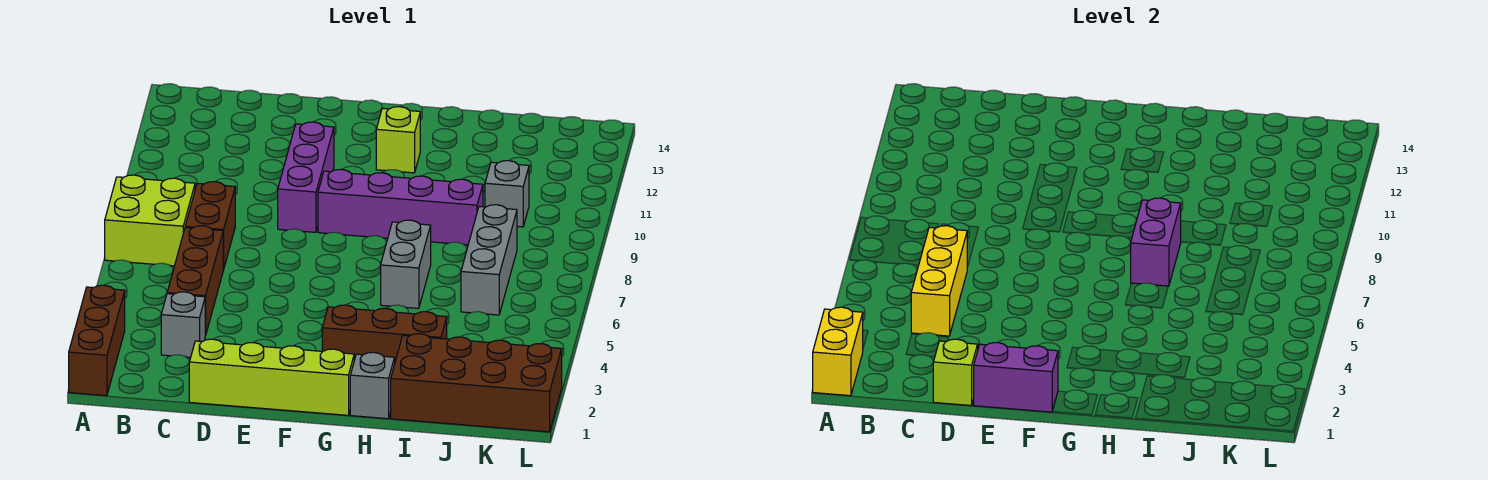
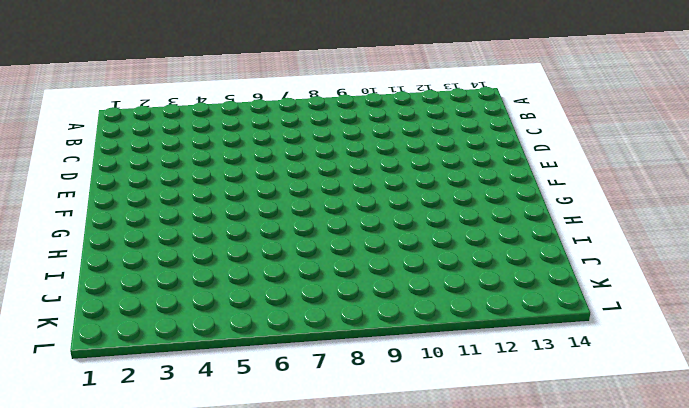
none -> brown brick A1:A3 level 1
none -> lime brick A7:B8 level 1
none -> grey brick C3 level 1

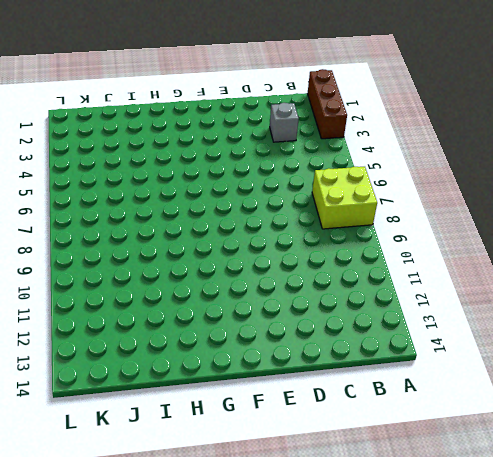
none -> brown brick C4:C6 level 1
none -> brown brick C7:C8 level 1
none -> lime brick D1:G1 level 1

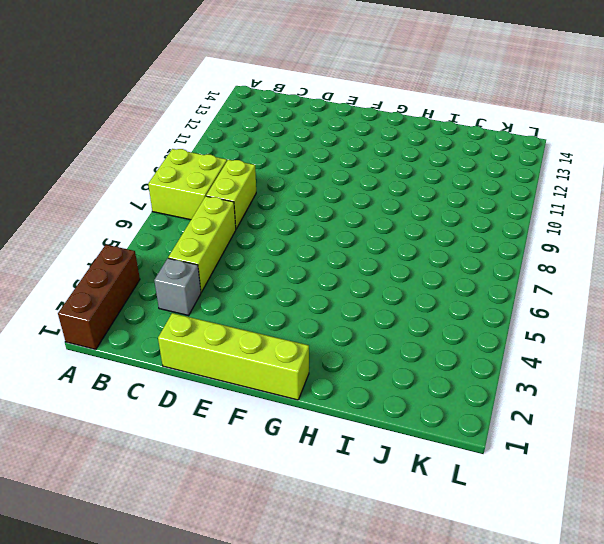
lime brick C4:C6 level 1 -> brown brick C4:C6 level 1
lime brick C7:C8 level 1 -> brown brick C7:C8 level 1
none -> purple brick E9:E11 level 1
none -> purple brick F9:I9 level 1
none -> brown brick G3:I3 level 1

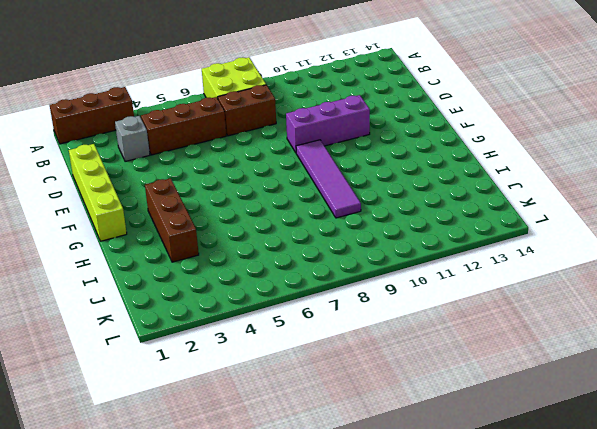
purple tile F9:I9 level 1 -> purple brick F9:I9 level 1
none -> lime brick G12 level 1
none -> grey brick H1 level 1
none -> grey brick H6:H7 level 1

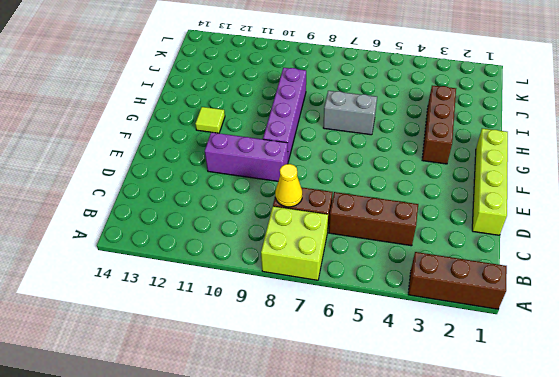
yellow cone C8 level 2 -> none
lime tile G12 level 1 -> lime brick G12 level 1
none -> grey brick C3 level 1
none -> grey brick H1 level 1
none -> brown brick I1:L2 level 1

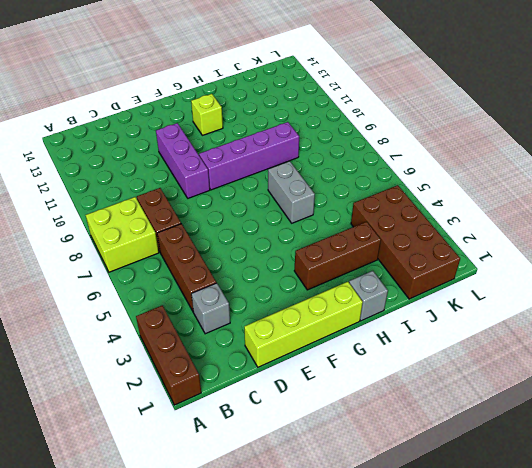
brown brick J1:K4 level 1 -> brown brick I1:L2 level 1
none -> grey brick J6:J8 level 1
none -> grey brick J10 level 1
none -> yellow brick A1:A2 level 2

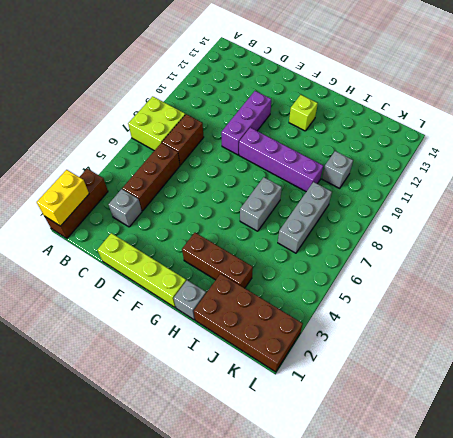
none -> yellow brick C4:C6 level 2
none -> lime brick D1 level 2
none -> purple brick E1:F1 level 2

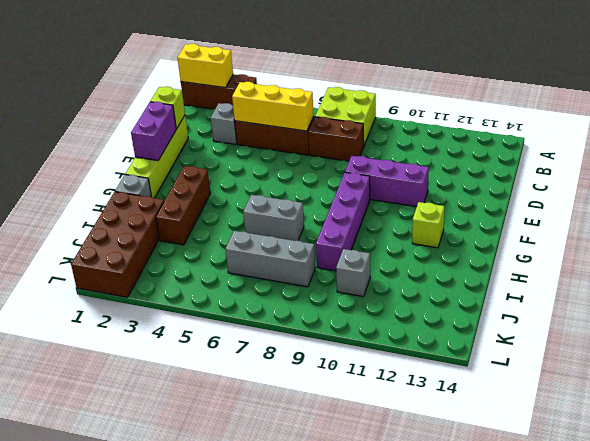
none -> purple brick H7:H8 level 2

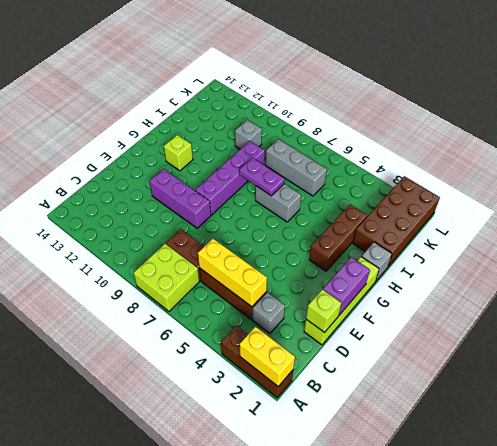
purple plate H7:H8 level 2 -> purple brick H7:H8 level 2

